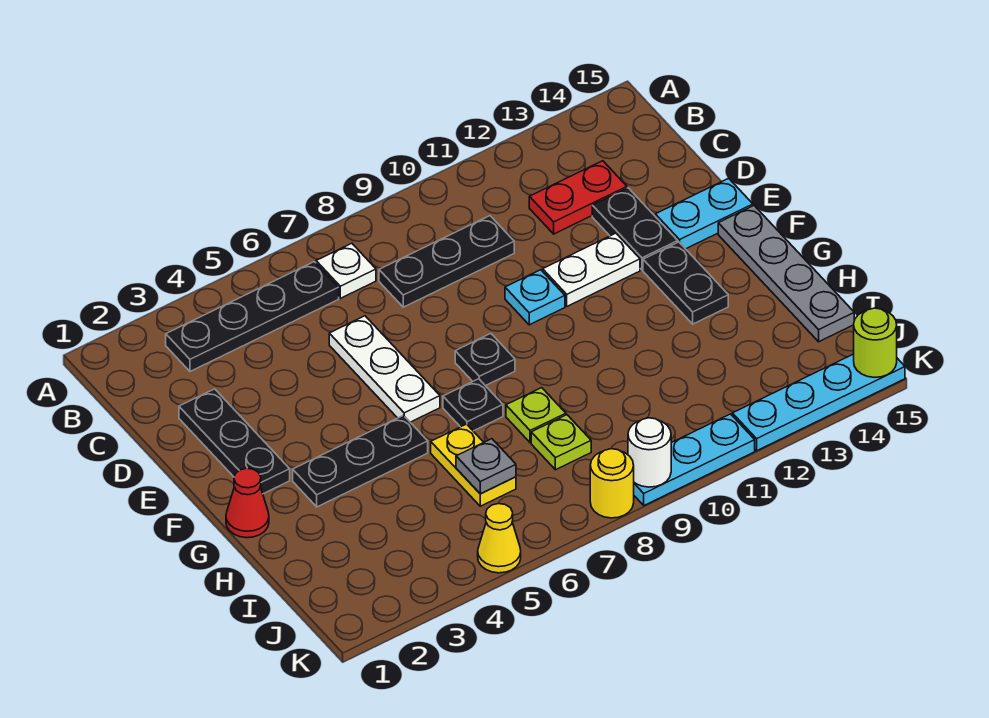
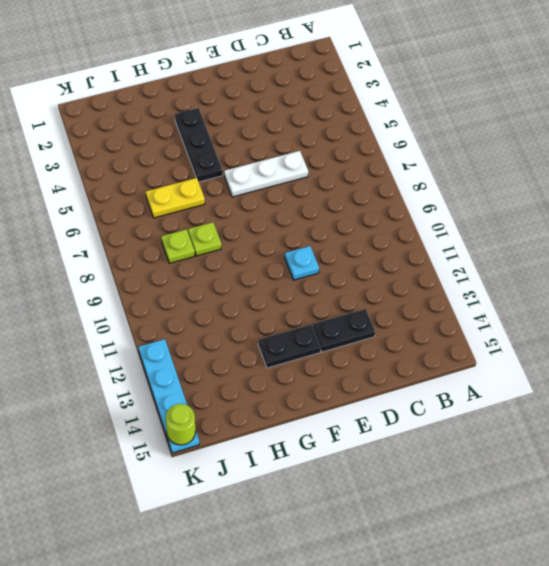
none -> black plate B3:B6 level 1
none -> white plate B7 level 1
none -> black plate C8:C10 level 1

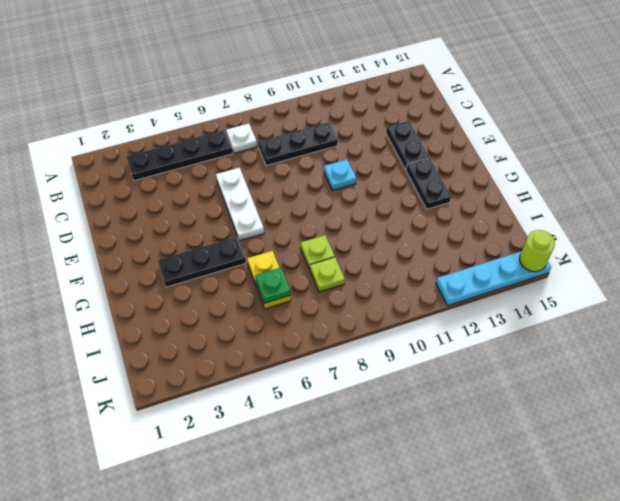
green plate I6 level 2 -> grey plate I6 level 2
none -> red plate C12:C13 level 1
none -> black plate D2:F2 level 1
none -> white plate E11:E12 level 1

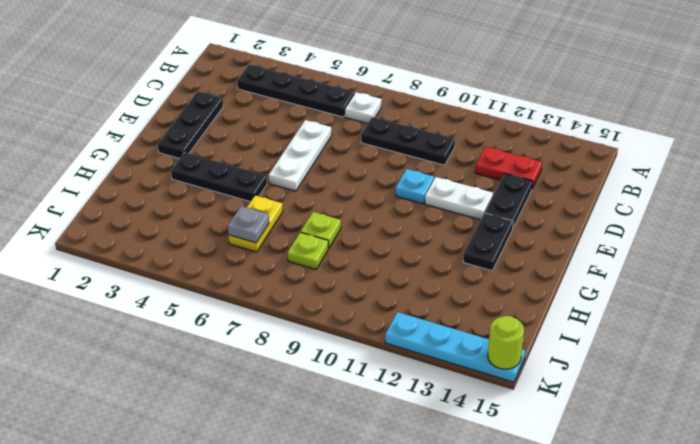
none -> cyan plate E14:E15 level 1
none -> black plate F8 level 1
none -> grey plate F15:I15 level 1

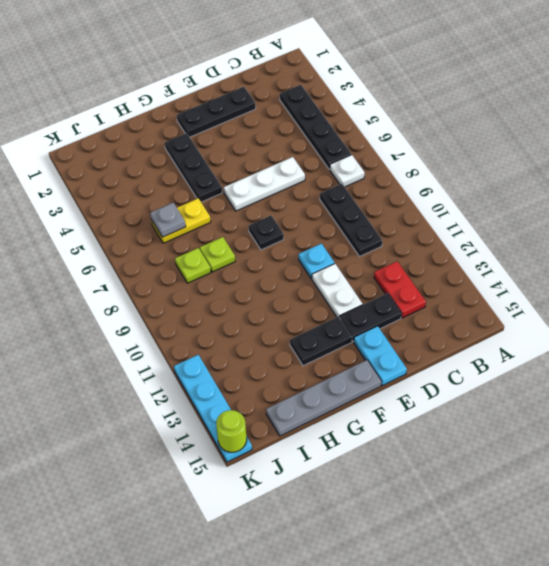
none -> red cone G1 level 1
none -> black plate G7 level 1
none -> yellow cone K5 level 1

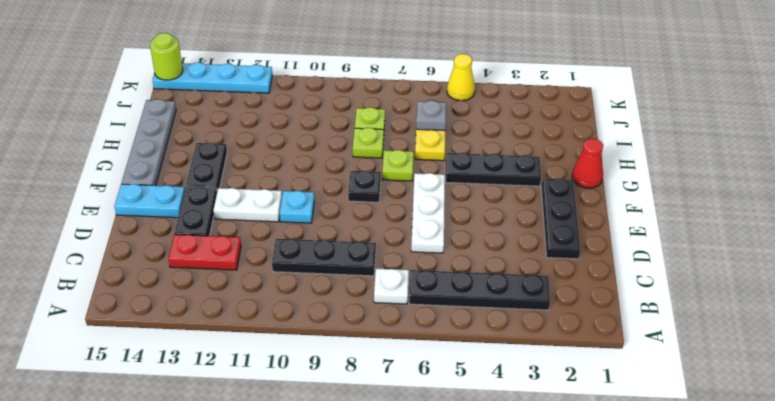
lime plate G7 level 1 -> black plate G7 level 1
none -> yellow round brick K8 level 1
none -> cyan plate K9:K11 level 1
none -> white round brick K9 level 2

